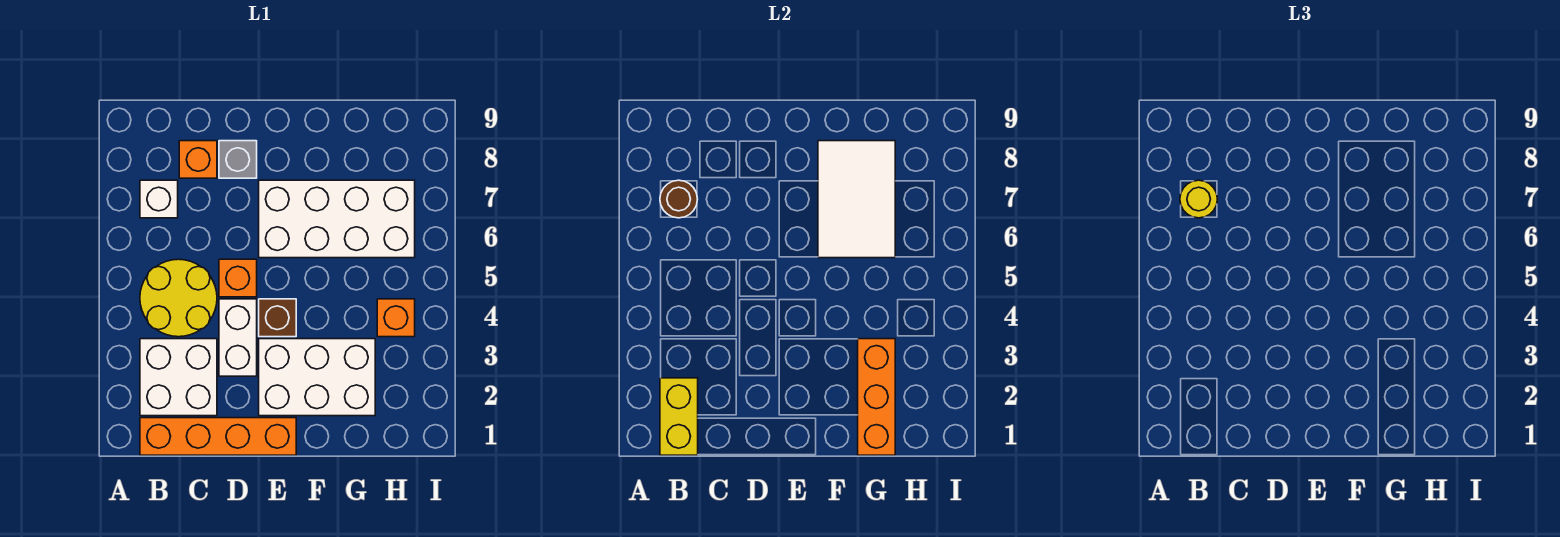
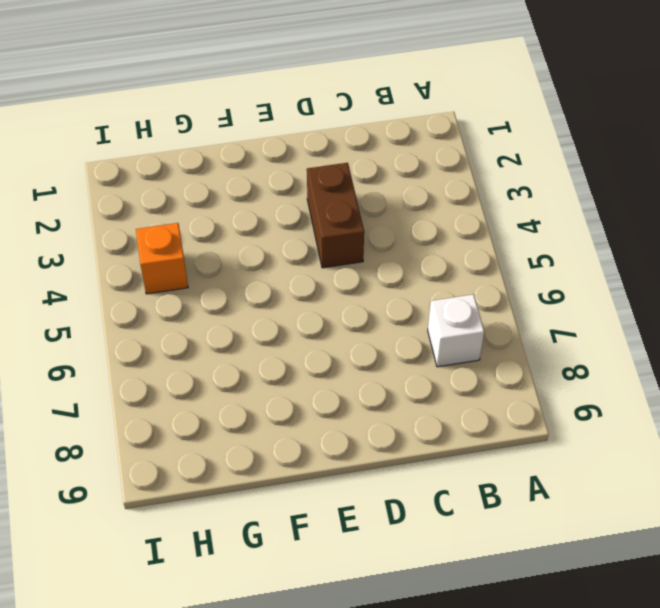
brown brick D3:D4 level 1 -> white brick D3:D4 level 1
none -> orange brick B1:E1 level 1
none -> white brick B2:C3 level 1
none -> yellow round brick B4:C5 level 1

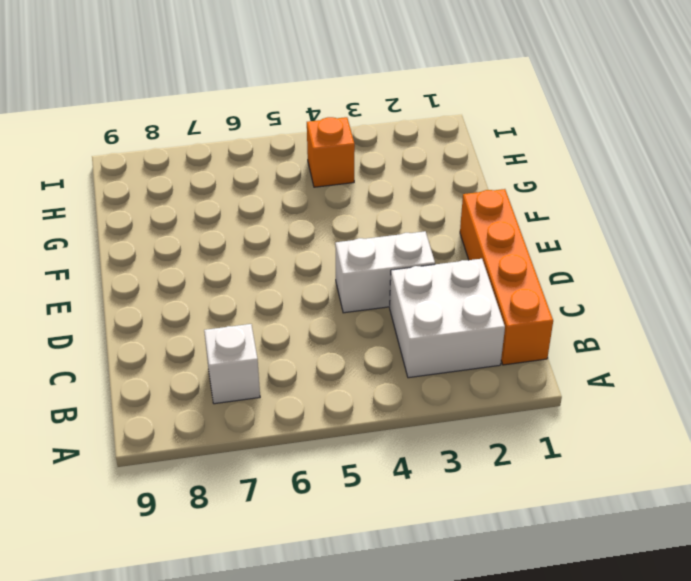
none -> yellow round brick B4:C5 level 1
none -> orange brick C8 level 1
none -> orange brick D5 level 1

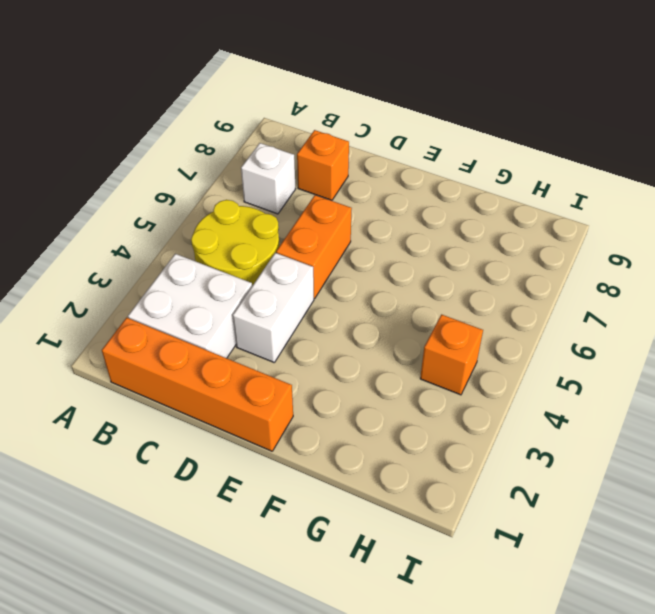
orange brick D5:D6 level 1 -> orange brick D5 level 1
none -> grey brick D8 level 1
none -> white brick E2:G3 level 1
none -> brown brick E4 level 1

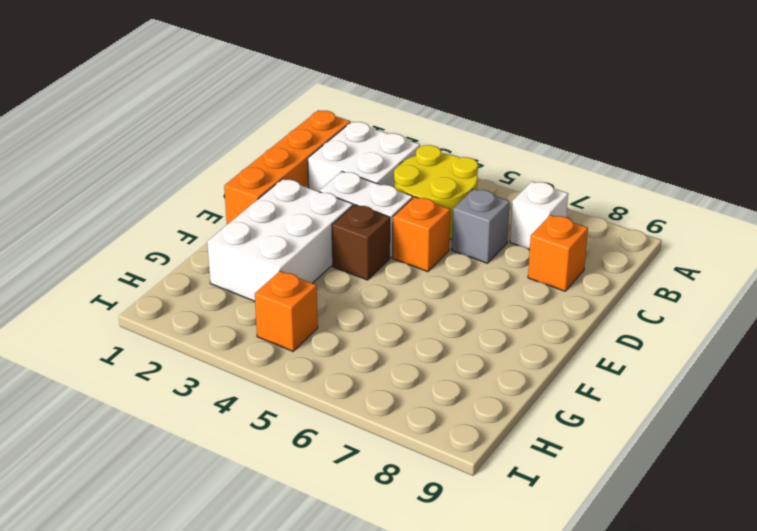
grey brick C6 level 1 -> grey brick D8 level 1
none -> white brick E6:H7 level 1
none -> yellow brick B1:B2 level 2
none -> brown round brick B7 level 2

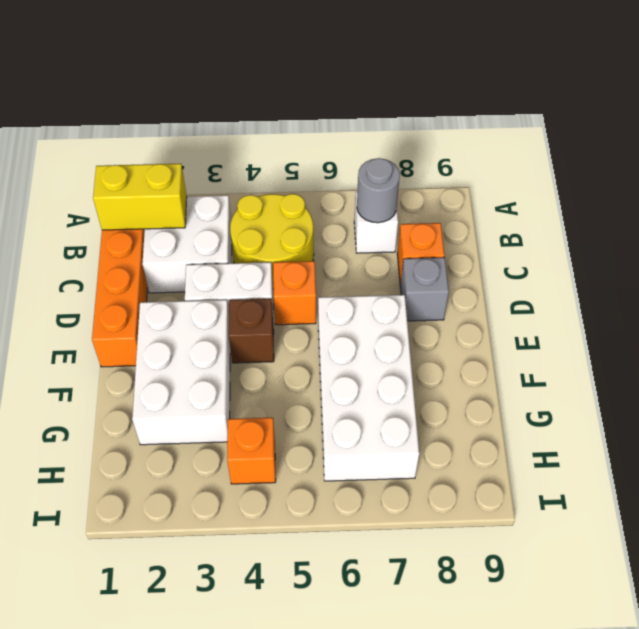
grey round brick B7 level 2 -> brown round brick B7 level 2
none -> white tile F6:G8 level 2
none -> orange brick G1:G3 level 2
none -> yellow round brick B7 level 3

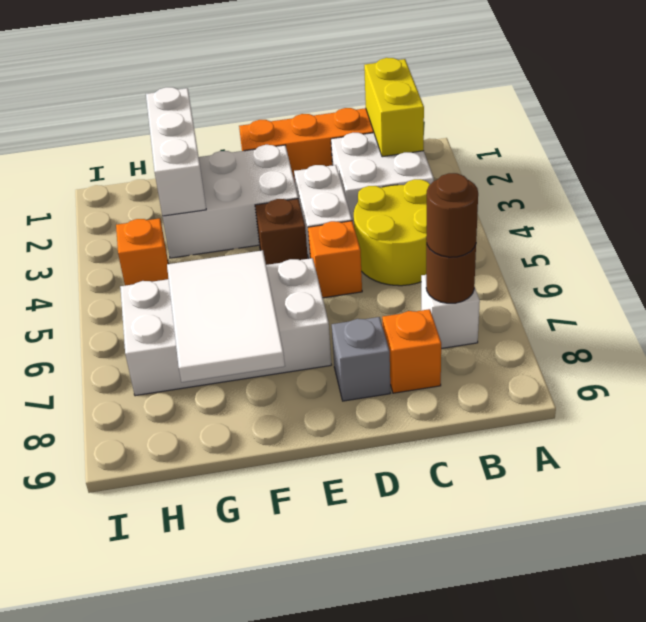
brown round brick B7 level 3 -> yellow round brick B7 level 3
white brick G1:G3 level 2 -> orange brick G1:G3 level 2

